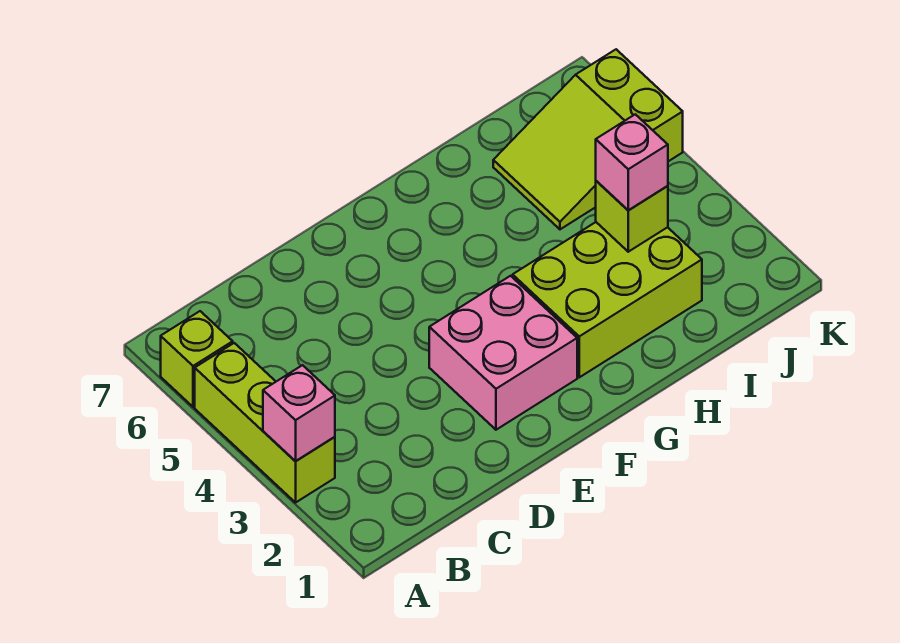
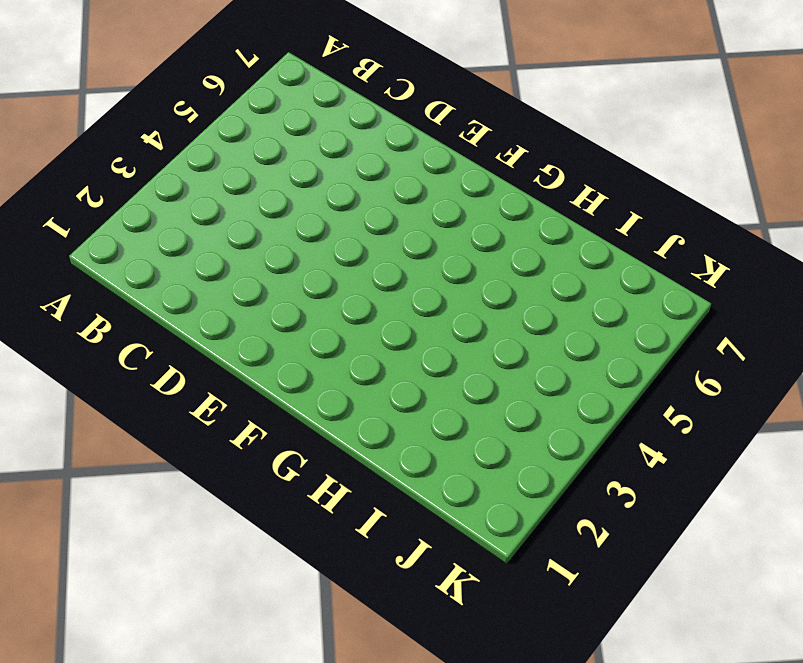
none -> lime brick A3:A5 level 1
none -> lime brick A6 level 1

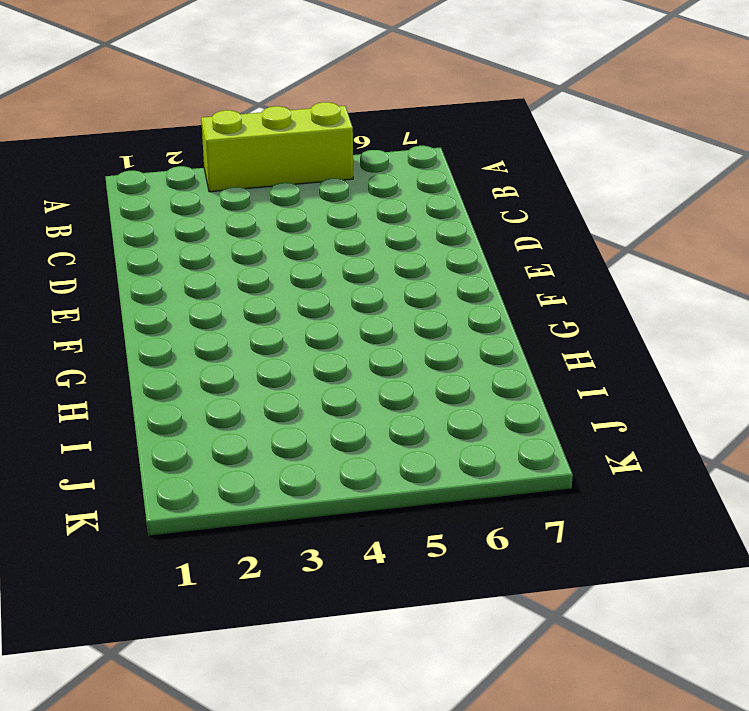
none -> lime brick A6 level 1
none -> pink brick E2:F3 level 1

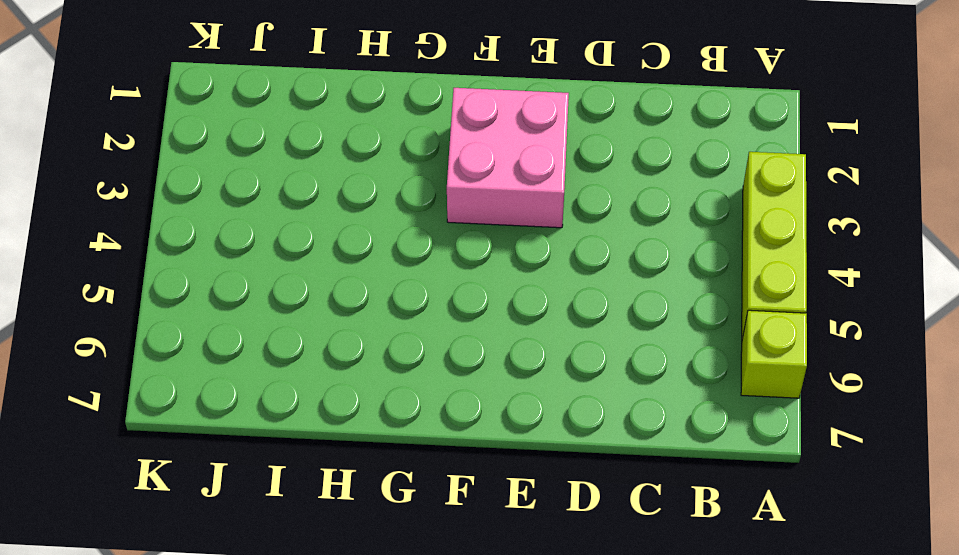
none -> lime brick G2:I3 level 1
none -> lime slope I5:K6 level 1 top K

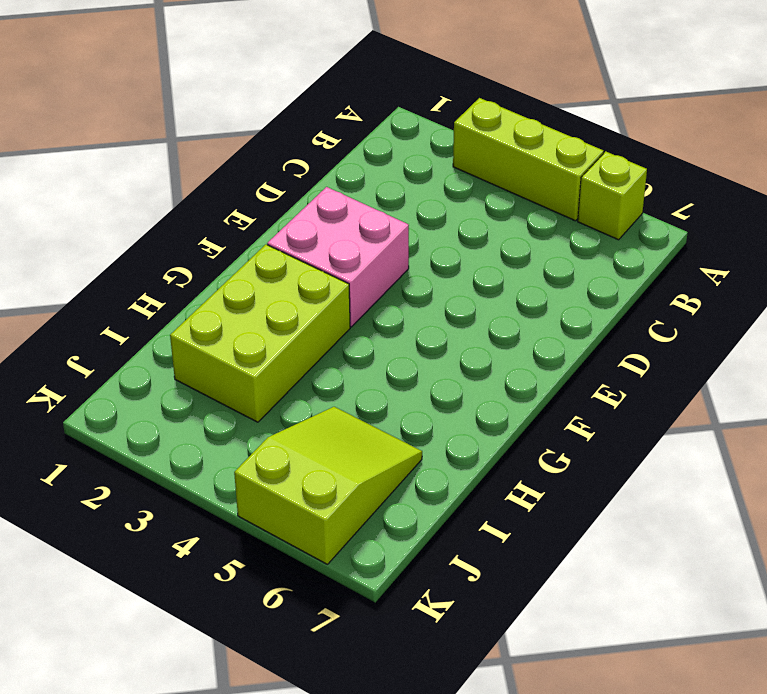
none -> pink brick A3 level 2
none -> lime brick I3 level 2

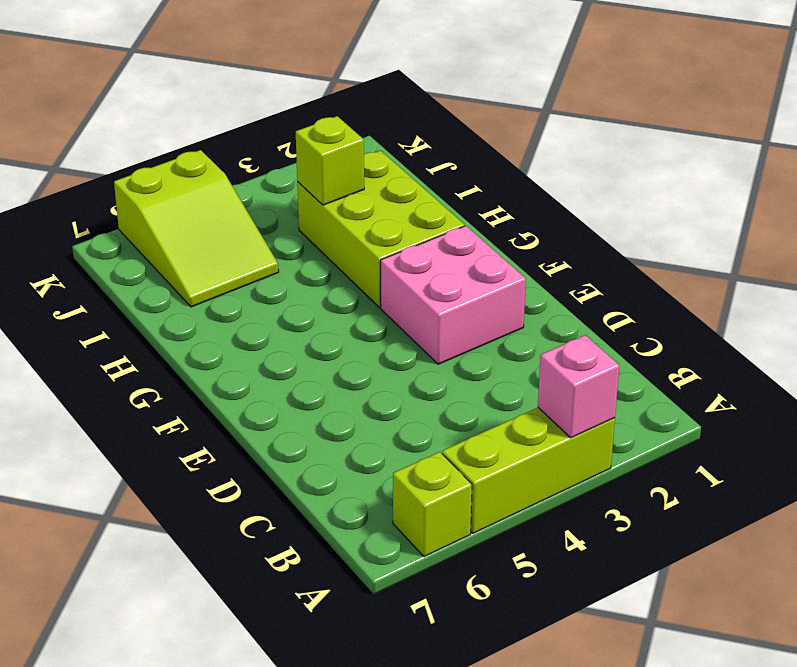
none -> pink brick I3 level 3

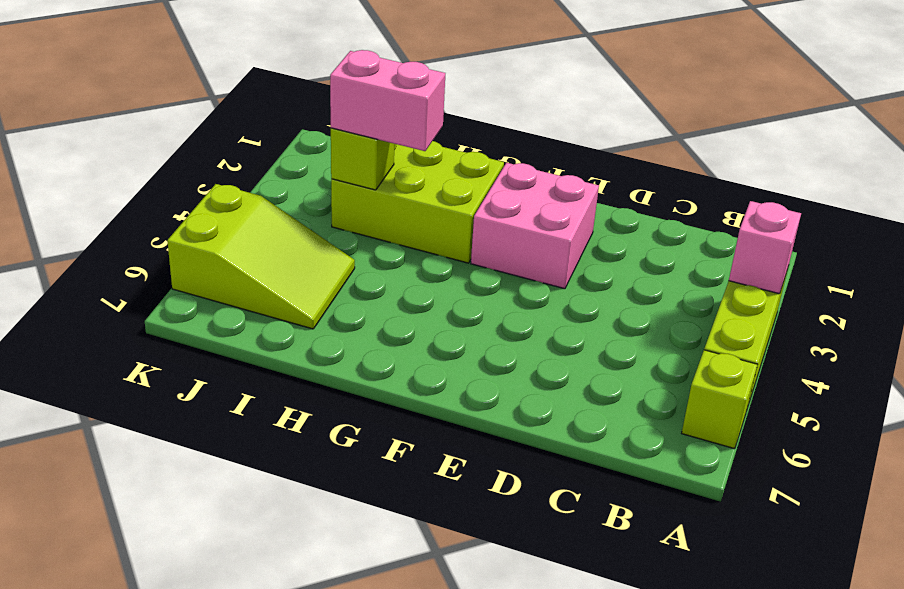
pink brick H3:I3 level 3 -> pink brick I3 level 3

